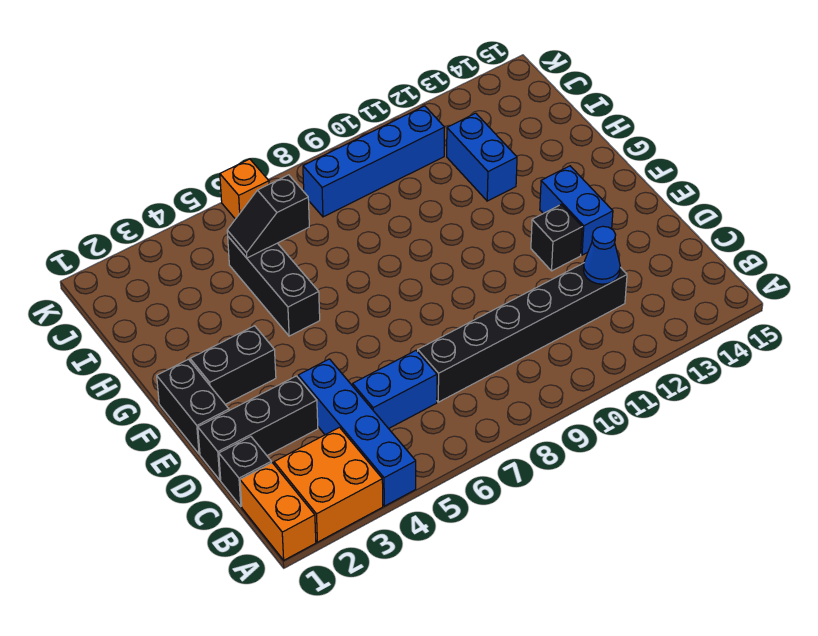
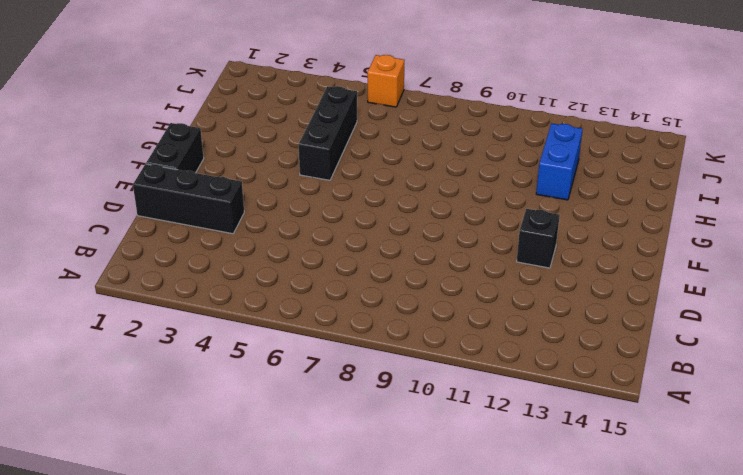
none -> orange brick A1:B1 level 1
none -> orange brick A2:B3 level 1
none -> blue brick A4:D4 level 1

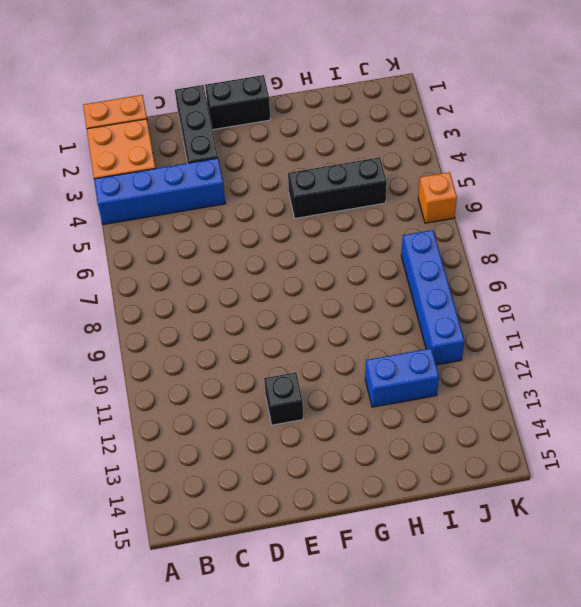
none -> black brick C1 level 1
none -> blue brick C5:C6 level 1
none -> black brick C7:C12 level 1

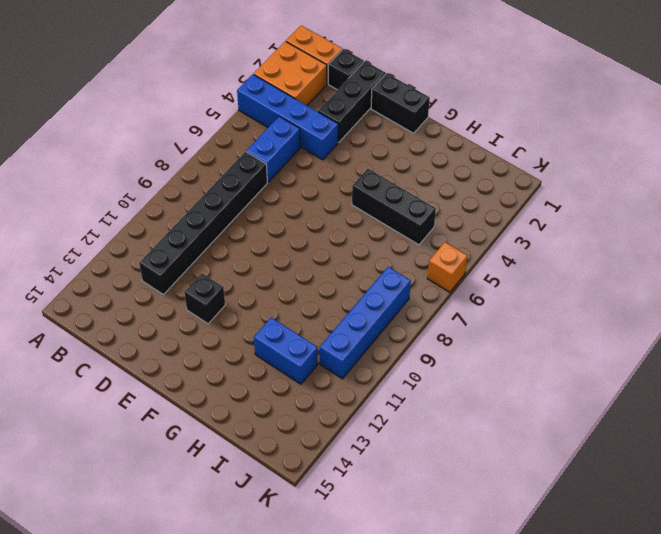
none -> blue brick E13:F13 level 1
none -> black brick F2:F3 level 1
none -> blue cone C12 level 2

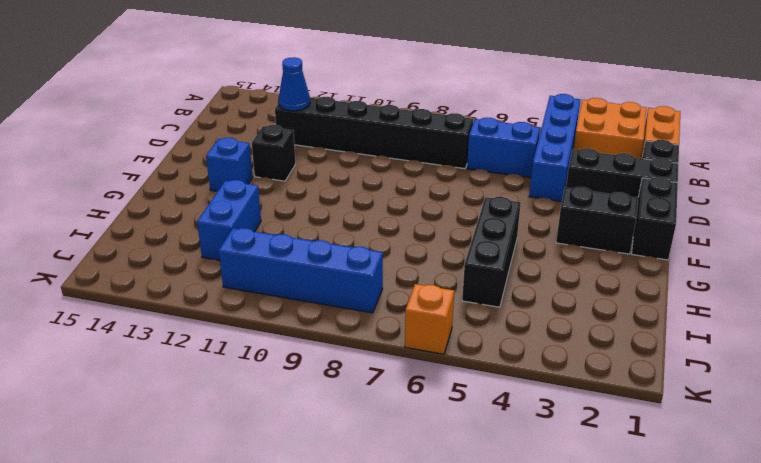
blue brick F13 level 1 -> blue brick E13:F13 level 1
none -> black slope I5:I6 level 2 top 6

